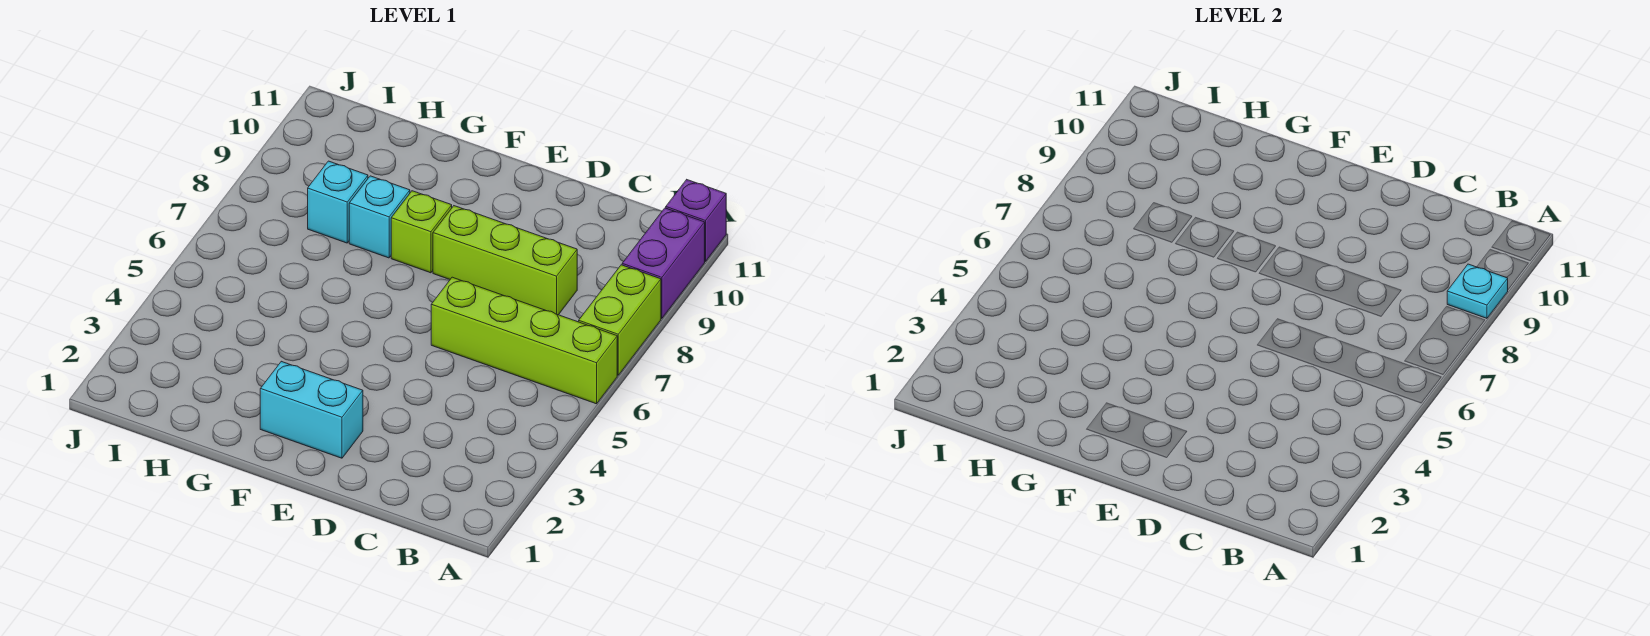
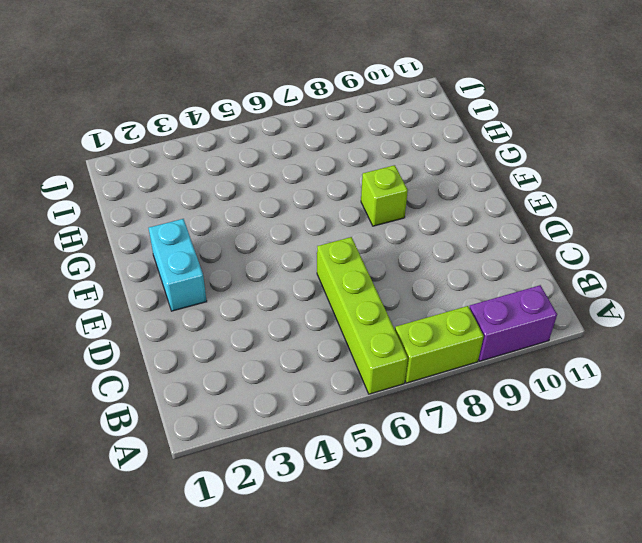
none -> purple brick A11 level 1
none -> lime brick C8:E8 level 1

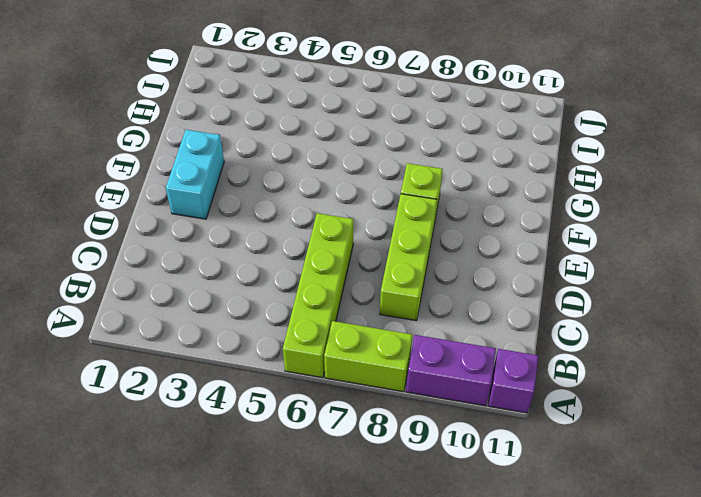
none -> cyan brick G8 level 1
none -> cyan brick H8 level 1

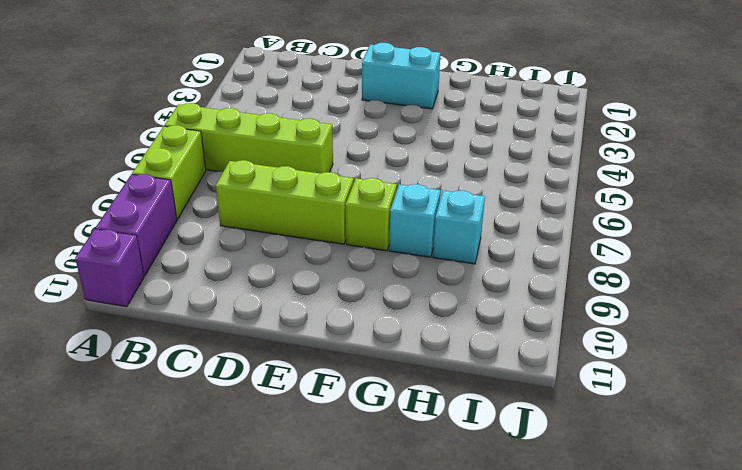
none -> cyan plate A9 level 2

